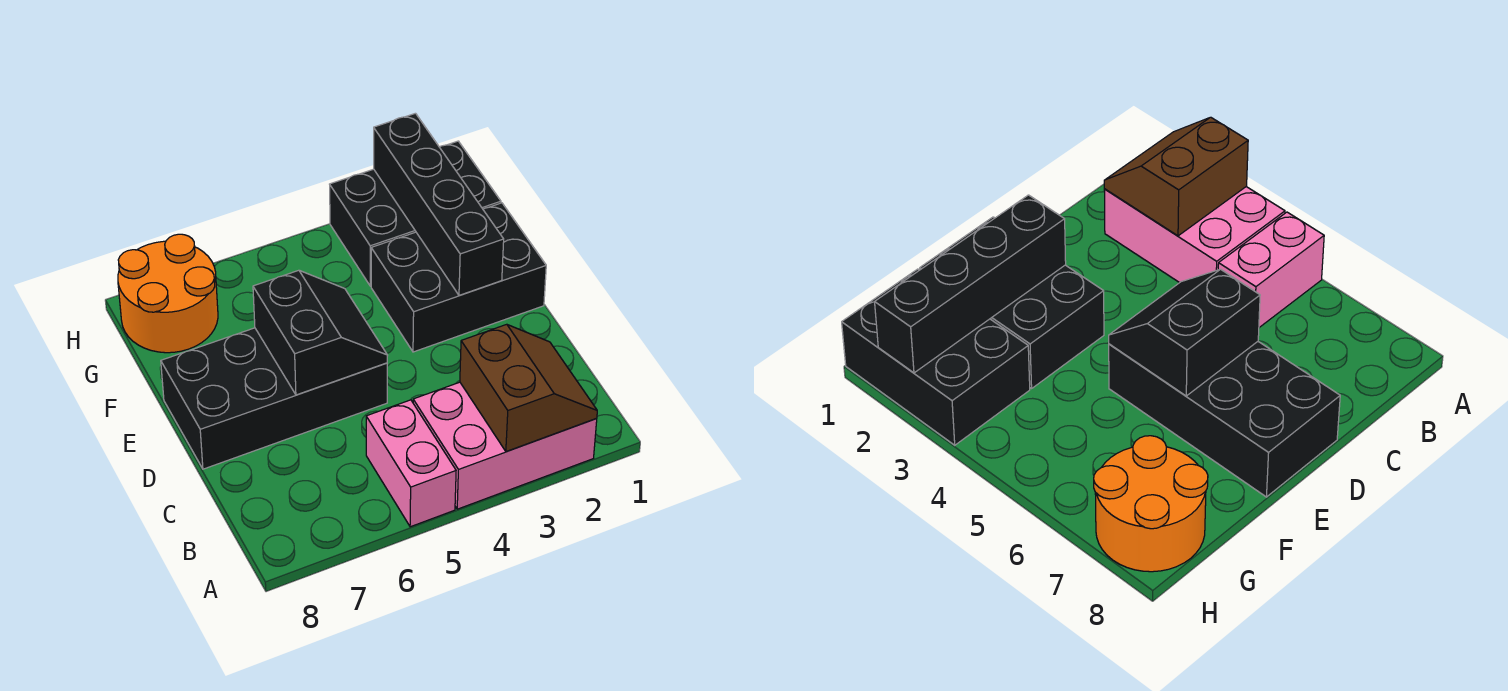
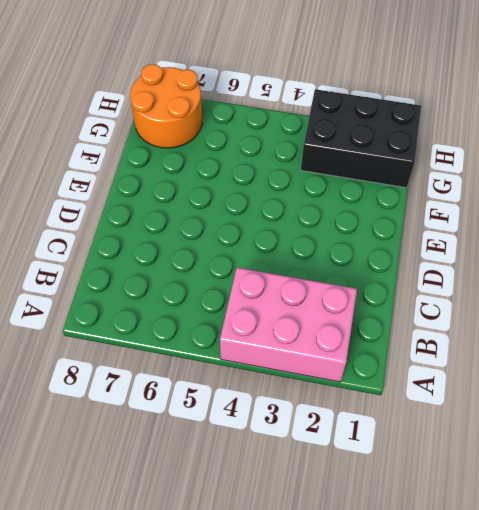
none -> pink brick A5:B5 level 1
none -> black brick D5:E8 level 1

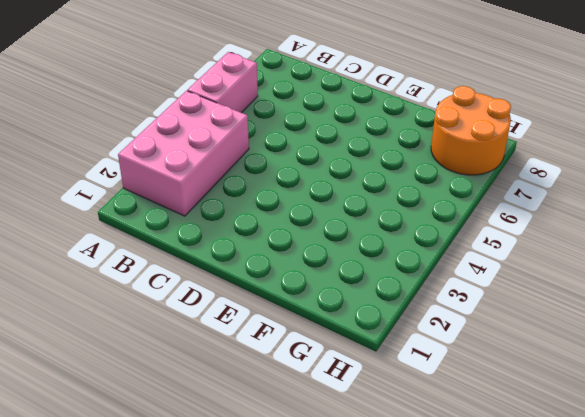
pink brick A5:A6 level 1 -> pink brick A5:B5 level 1
none -> black brick D5:E8 level 1
none -> black brick E1:F3 level 1

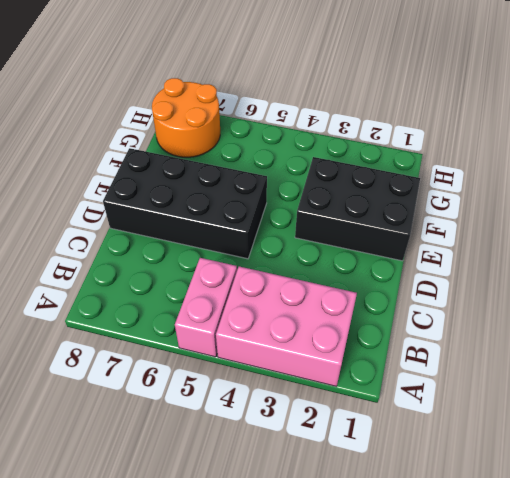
none -> black brick G1:H3 level 1
none -> brown slope A2:B3 level 2 top 3

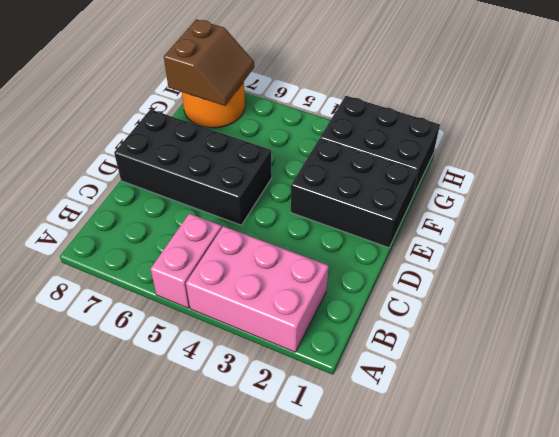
brown slope G7:H8 level 2 top 8 -> brown slope A2:B3 level 2 top 3
none -> black slope D5:E6 level 2 top 6
none -> black brick E2:H2 level 2

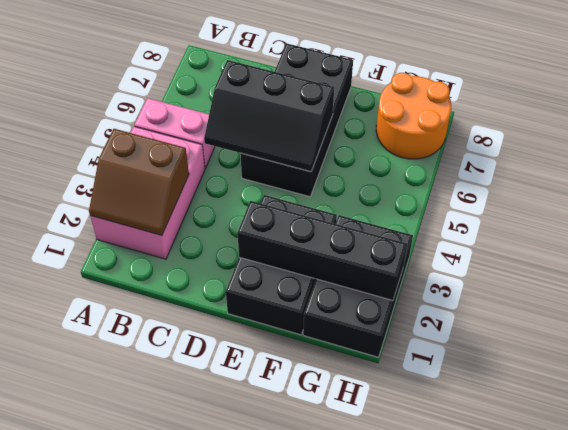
black slope C5:E6 level 2 top 6 -> black slope D5:E6 level 2 top 6

